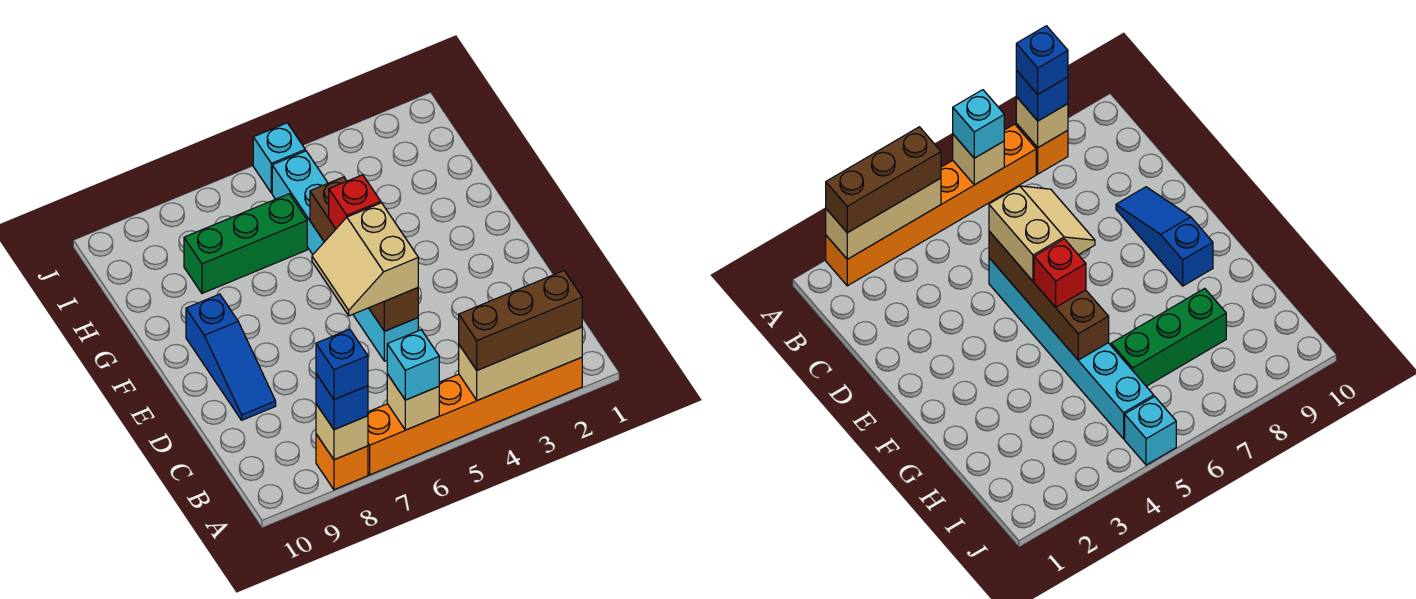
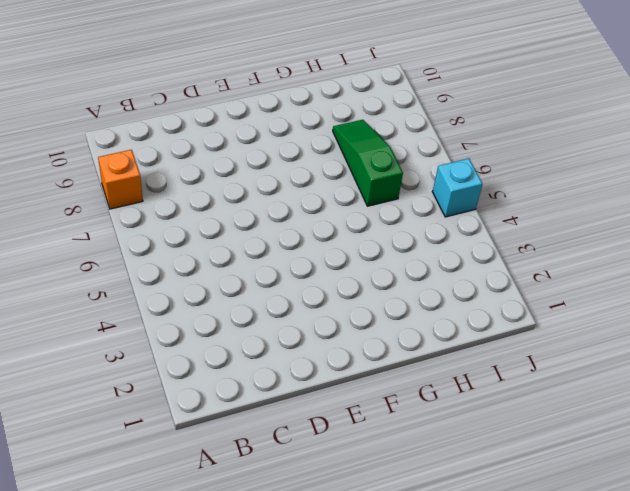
green slope H6:H8 level 1 top 6 -> green brick H6:H8 level 1
none -> orange brick A2:A7 level 1
none -> cyan brick D5:I5 level 1
none -> blue slope D9:F9 level 1 top F

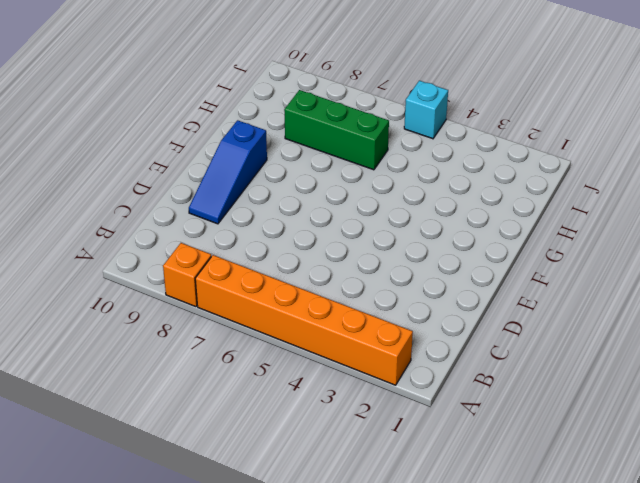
none -> cyan brick D5:I5 level 1
none -> tan brick A2:A4 level 2
none -> tan brick A6 level 2

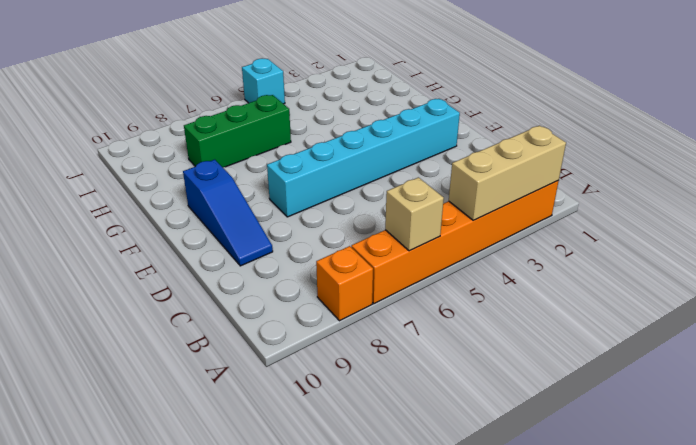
cyan brick E2:E7 level 1 -> cyan brick D5:I5 level 1
none -> tan brick A8 level 2
none -> brown brick D5:G5 level 2
none -> brown brick A2:A4 level 3

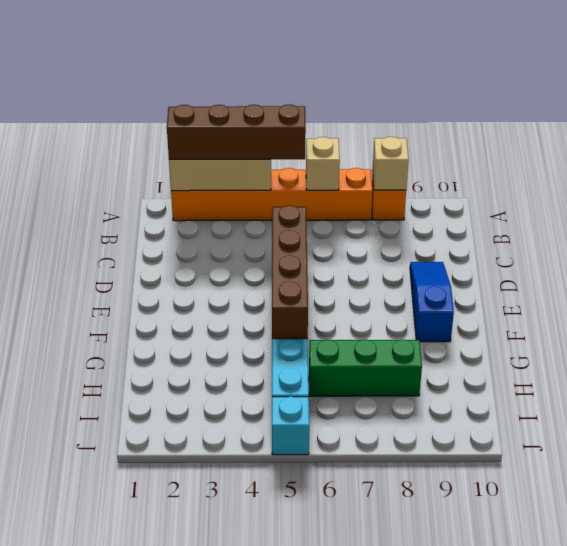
brown brick A2:A5 level 3 -> brown brick A2:A4 level 3
none -> cyan brick A6 level 3
none -> blue brick A8 level 3
none -> tan slope D5:E6 level 3 top 5

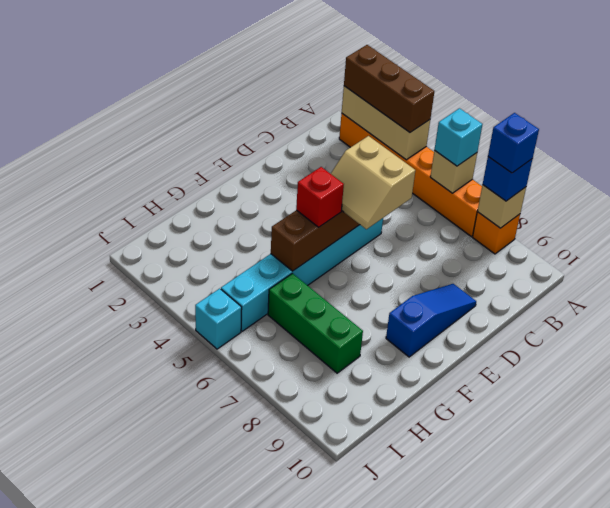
tan slope D5:E6 level 3 top D -> tan slope D5:E6 level 3 top 5

